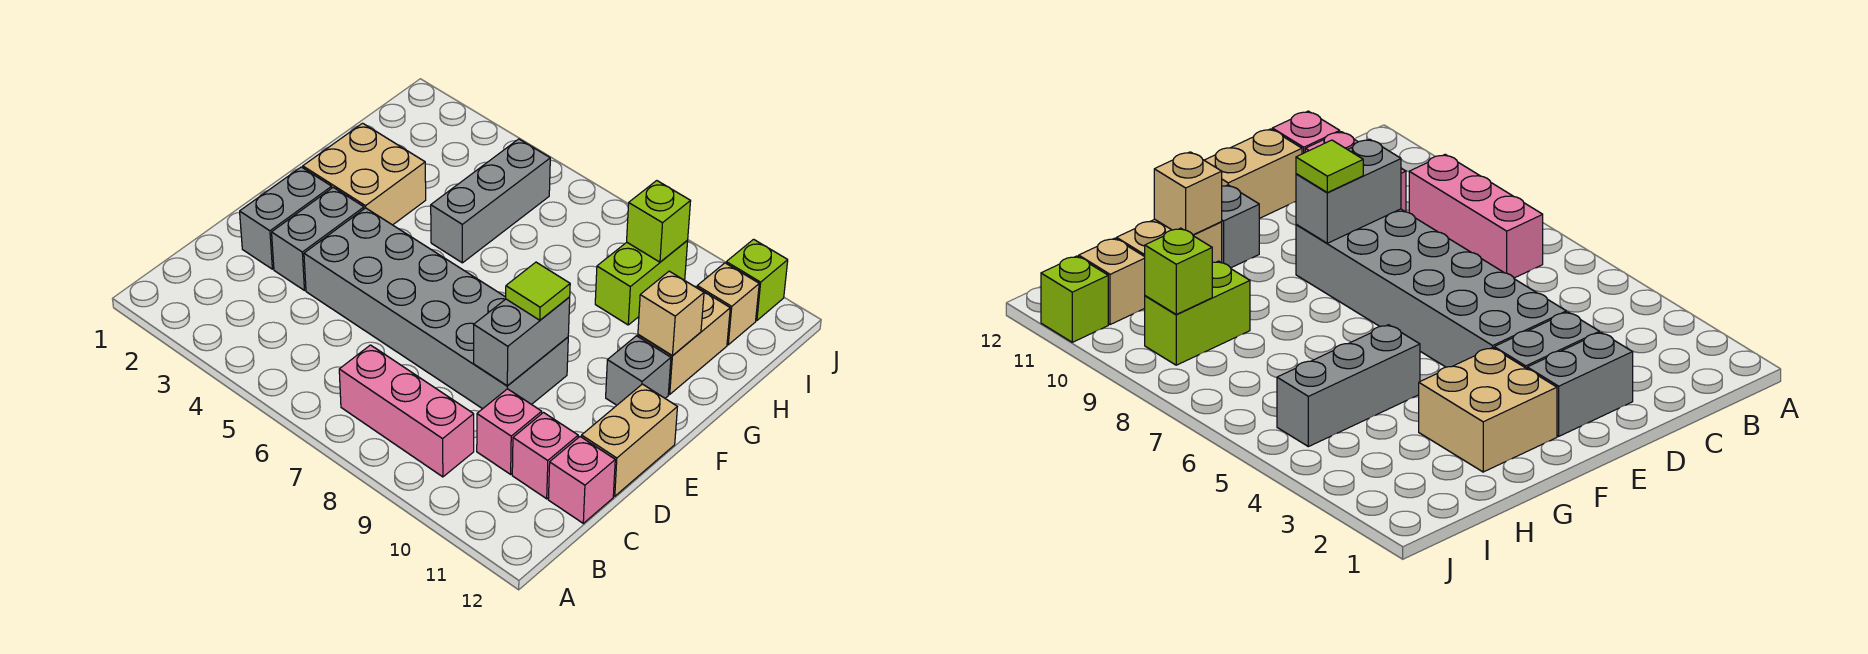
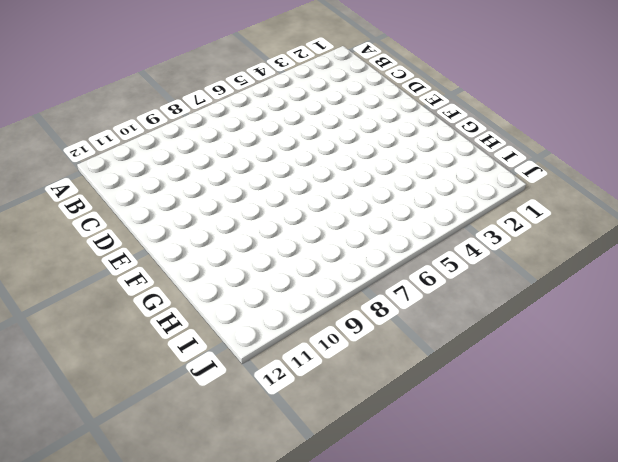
none -> pink brick B7:B9 level 1
none -> pink brick C10 level 1
none -> pink brick C11 level 1

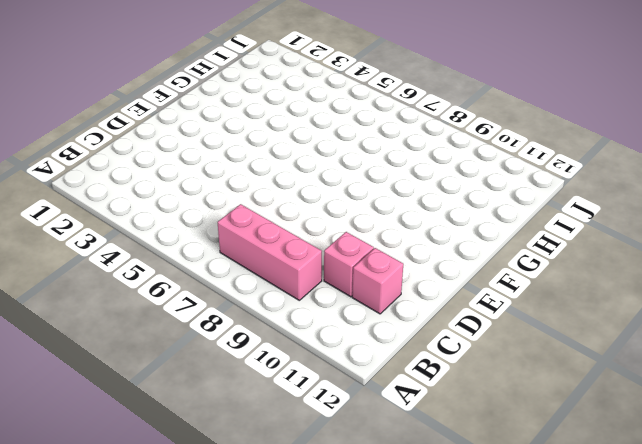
none -> pink brick C12 level 1
none -> grey brick D2:E2 level 1
none -> grey brick D3:E3 level 1

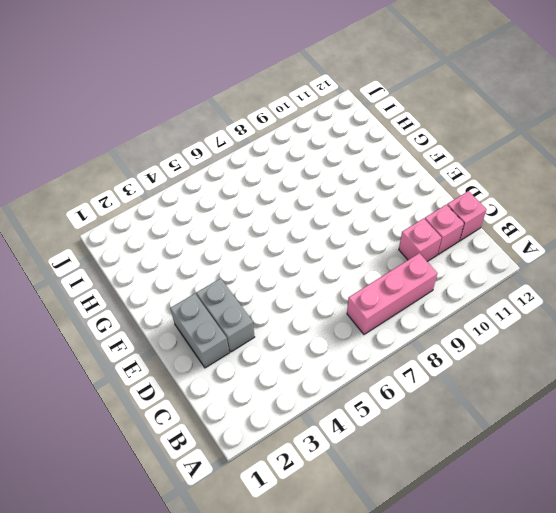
none -> grey brick D4:E9 level 1
none -> tan brick D12:E12 level 1
none -> tan brick F2:G3 level 1

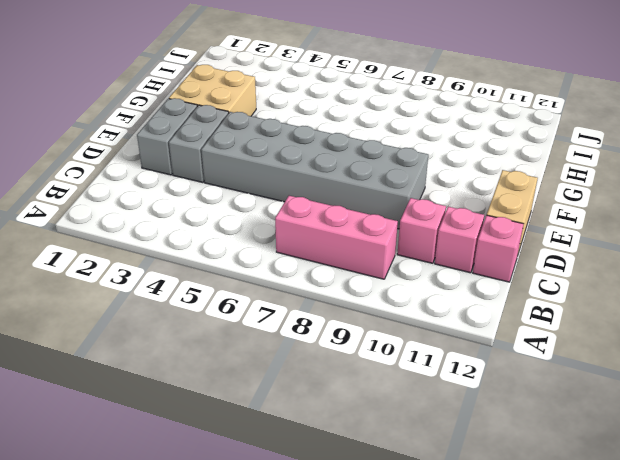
none -> grey brick F11 level 1
none -> grey brick G5:I5 level 1
none -> tan brick G11:H11 level 1

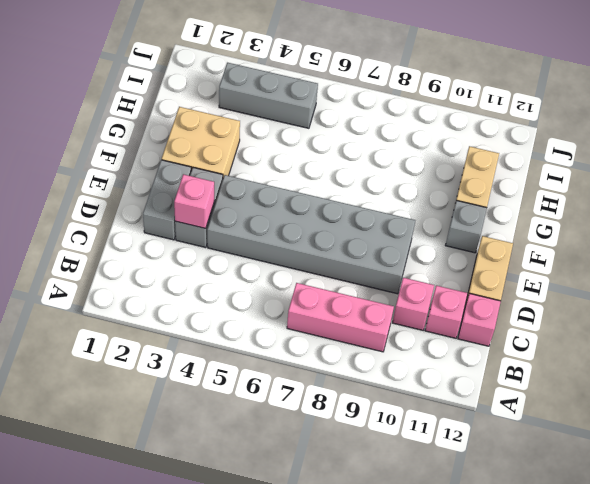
pink brick D3 level 2 -> none
grey brick I3:I5 level 1 -> grey brick G5:I5 level 1
none -> lime brick H9:I9 level 1
none -> tan brick I11 level 1
none -> lime brick J11 level 1

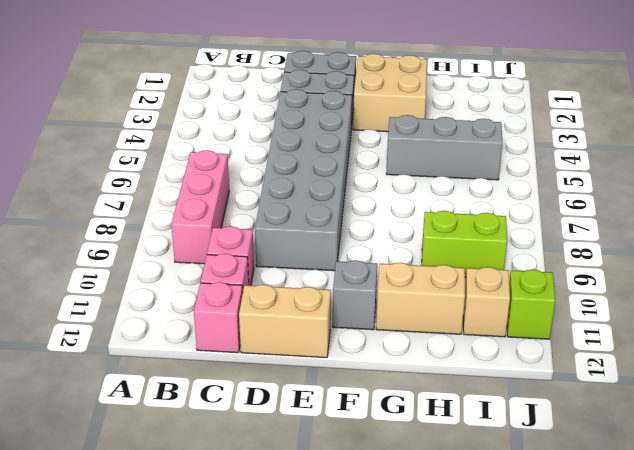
none -> grey brick D9:E9 level 2
none -> tan brick G11 level 2
none -> lime brick I9 level 2

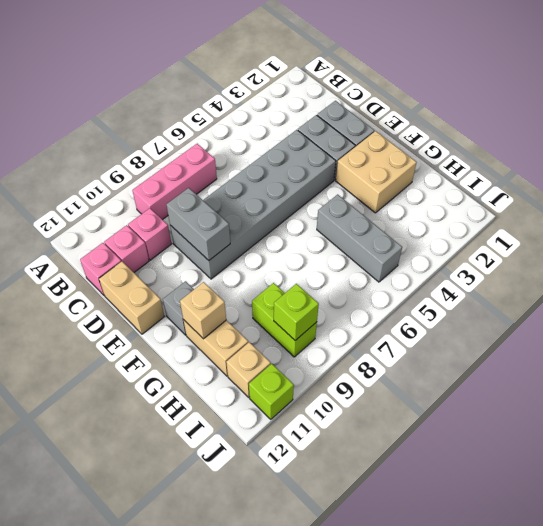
none -> lime tile E9 level 3

